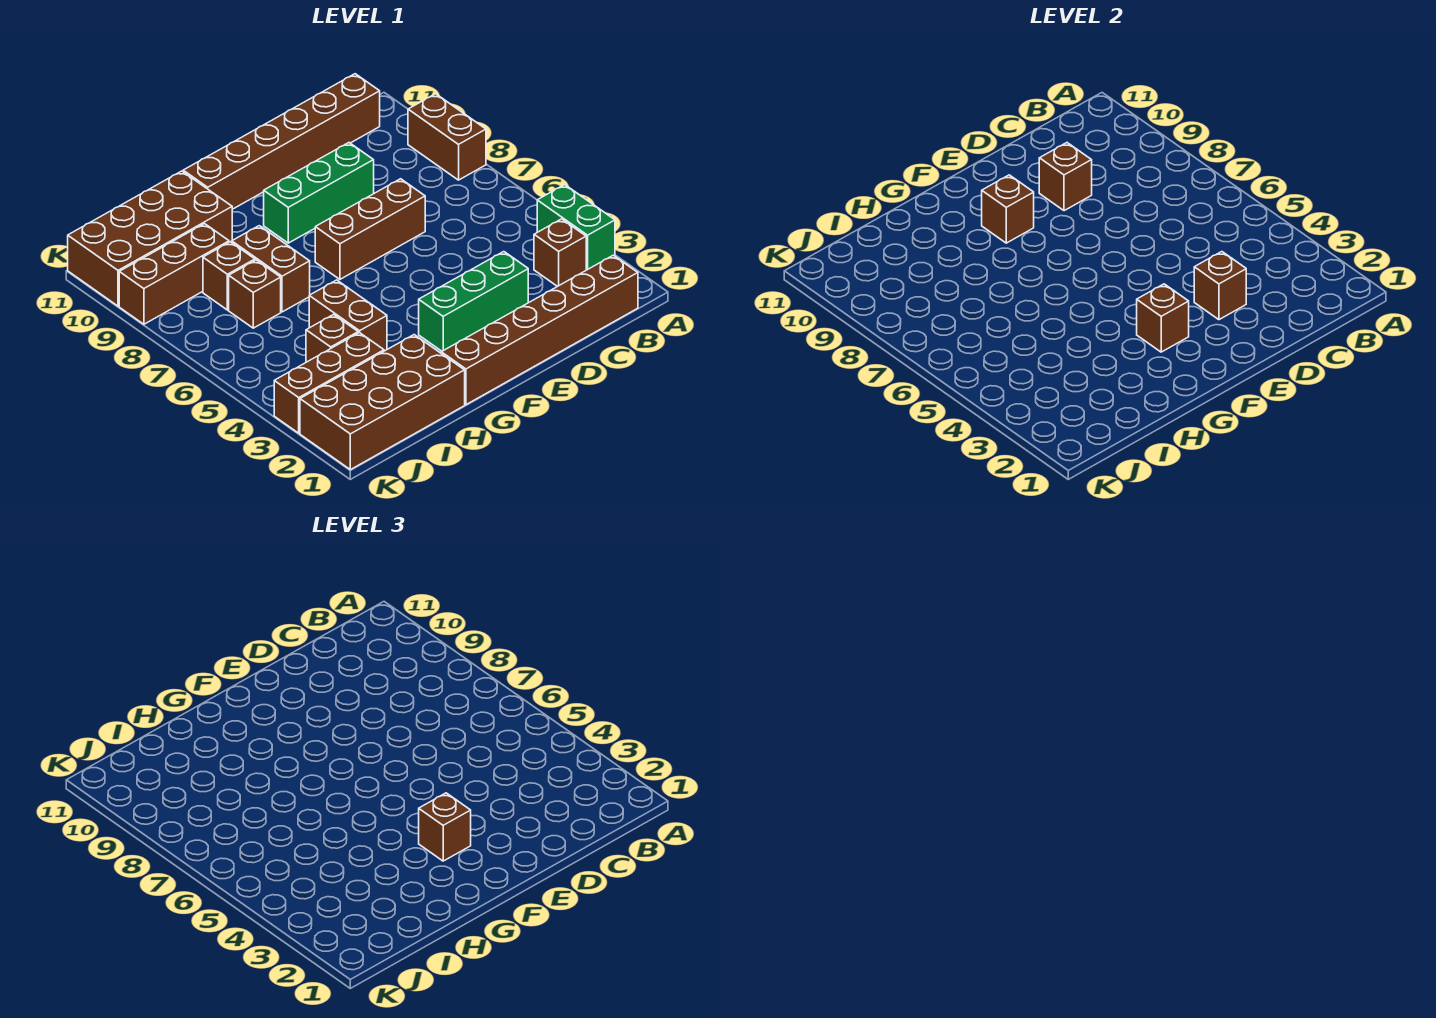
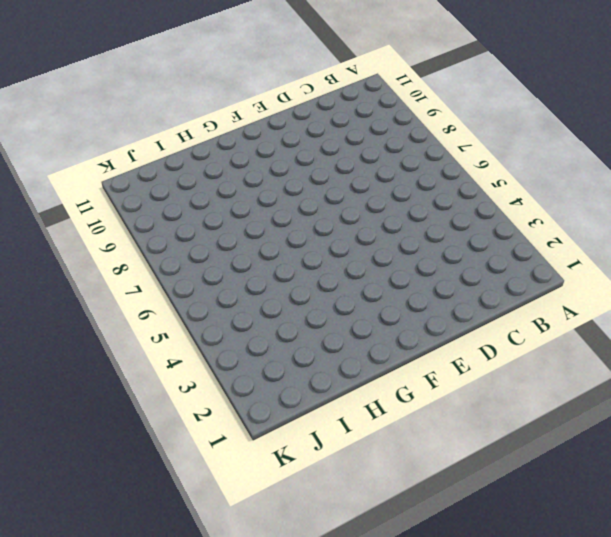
none -> green brick A3:A4 level 1
none -> brown brick A8:A9 level 1
none -> brown brick B1:G1 level 1

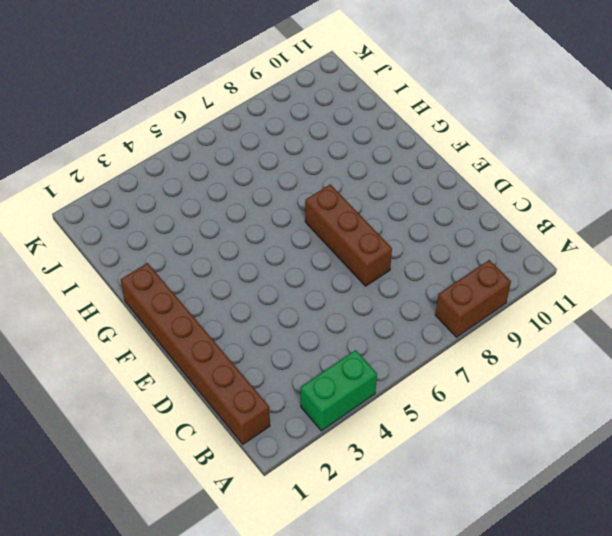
none -> brown brick B3 level 1
none -> brown brick B11:G11 level 1
none -> green brick D3:F3 level 1

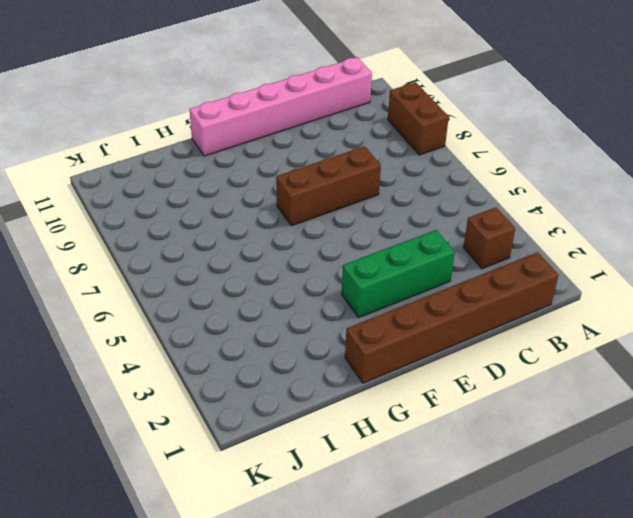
pink brick B11:G11 level 1 -> brown brick B11:G11 level 1
none -> green brick A3:A4 level 1
none -> green brick D9:F9 level 1
none -> brown brick H1:K2 level 1

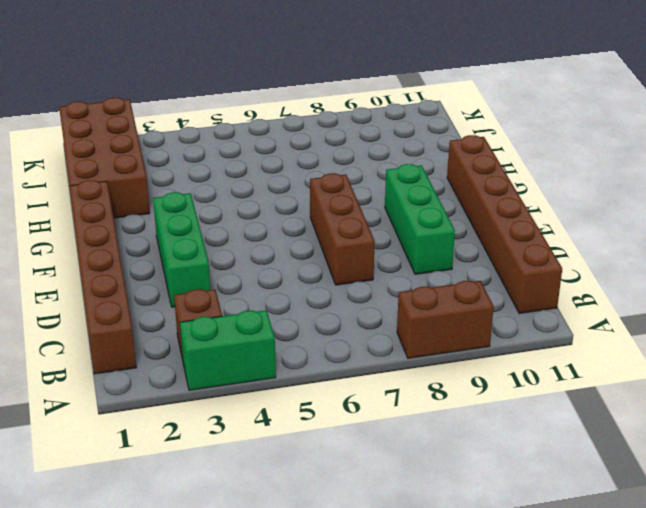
none -> brown brick H4:H5 level 1
none -> brown brick H7:H8 level 1
none -> brown brick H10:K11 level 1

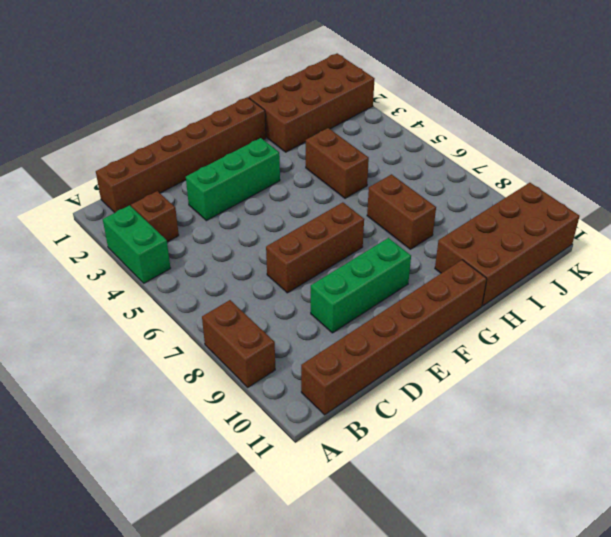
none -> brown brick I3:K3 level 1
none -> brown brick I4 level 1
none -> brown brick I7 level 1

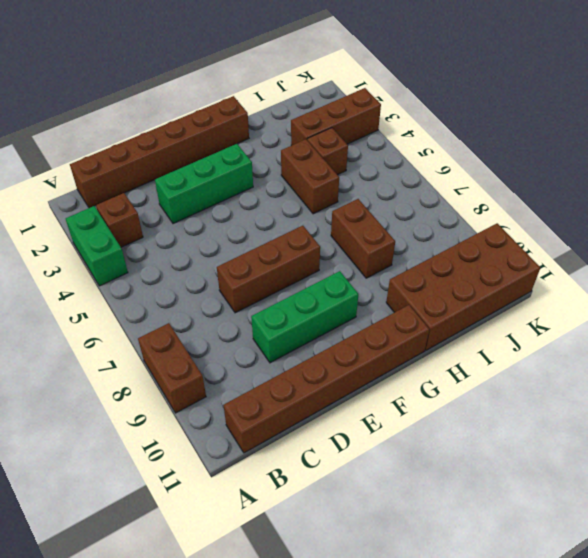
none -> brown brick H1:K2 level 1
none -> brown brick I7 level 1
none -> brown brick I8 level 1

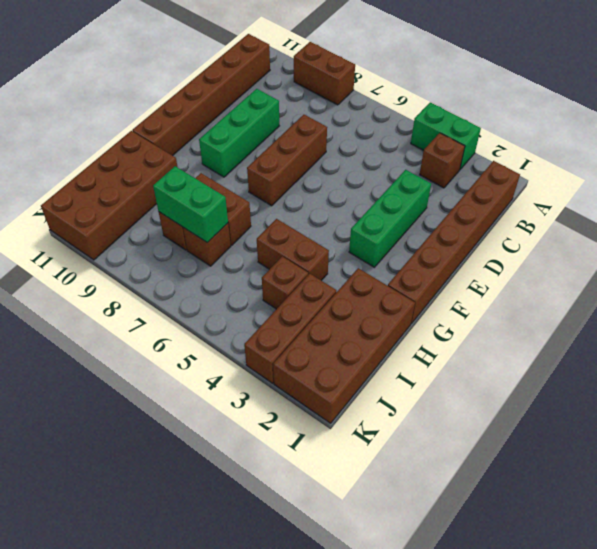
green brick I7:I8 level 2 -> none
none -> brown brick I9:K9 level 1
none -> brown brick D3 level 2
none -> brown brick D9 level 2

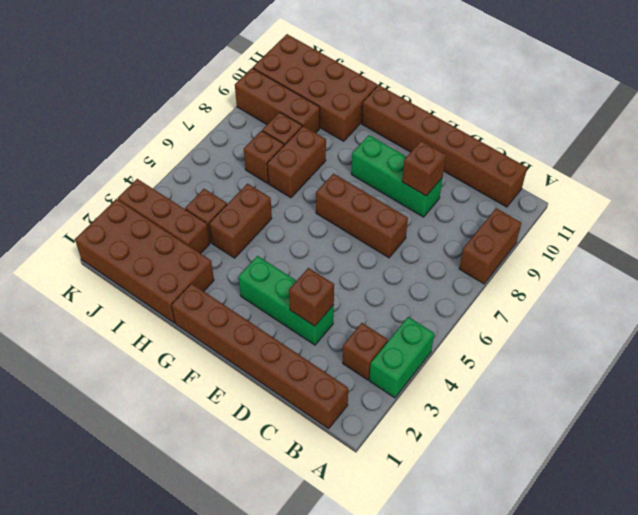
none -> brown brick F3 level 2
none -> brown brick F9 level 2
none -> brown brick F3 level 3

